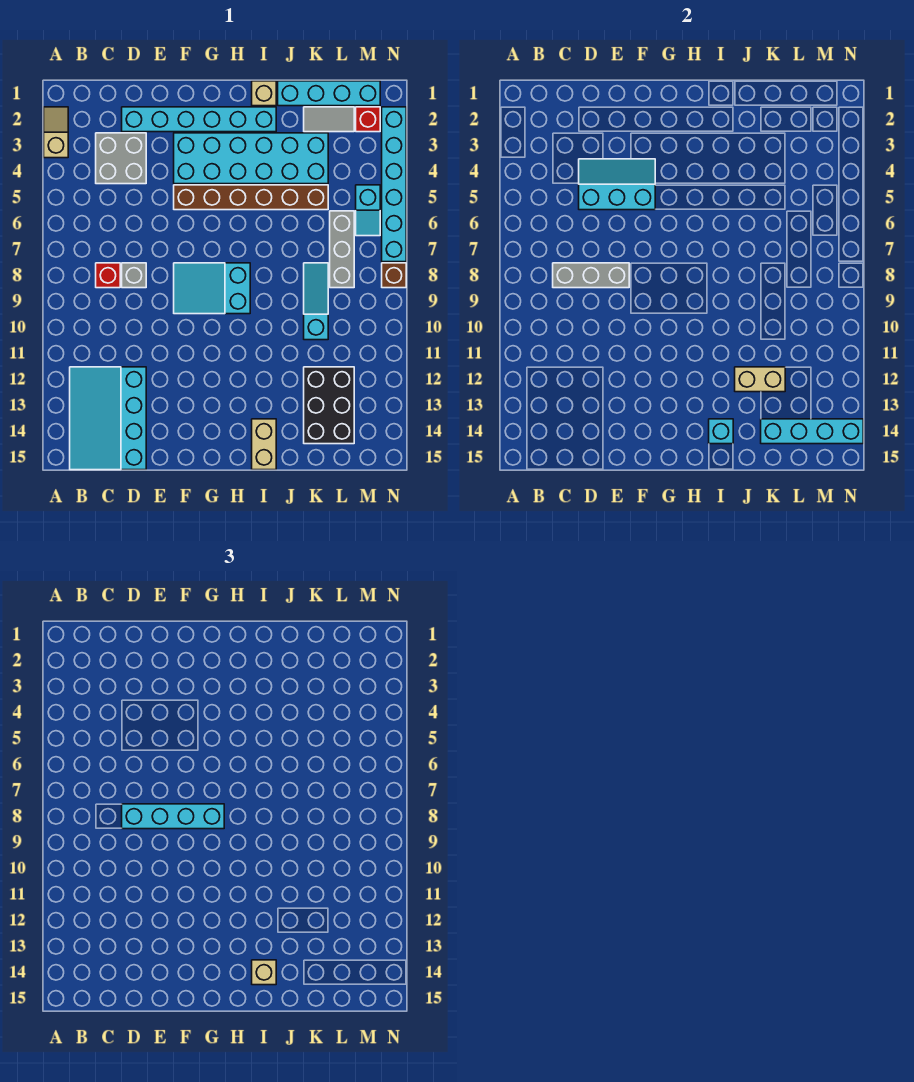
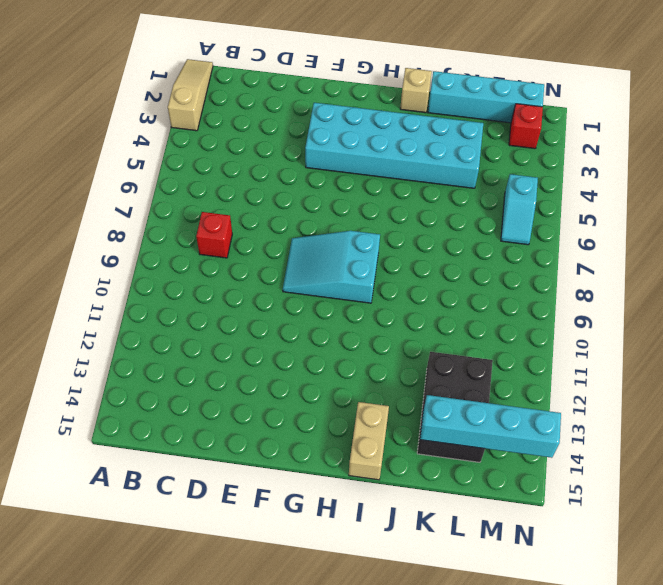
tan slope A1:A3 level 1 top 3 -> tan slope A2:A3 level 1 top 3
none -> cyan slope B12:D15 level 1 top D
none -> grey brick C3:D4 level 1
none -> cyan brick D2:I2 level 1

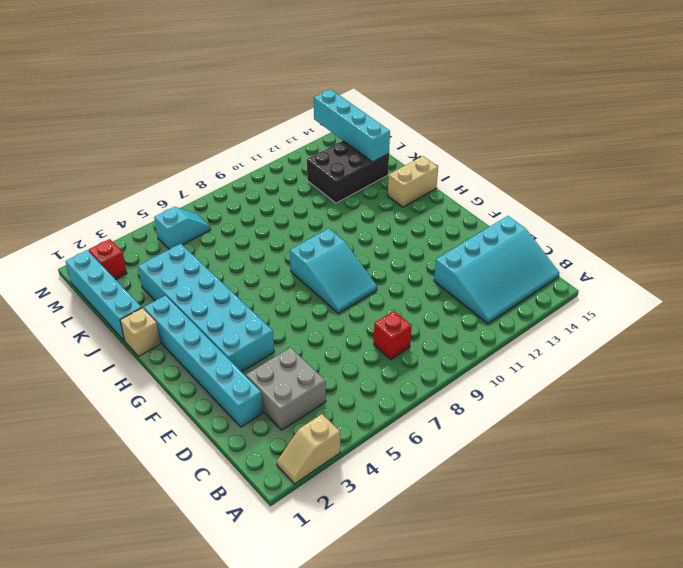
none -> grey brick D8 level 1
none -> brown brick F5:K5 level 1
none -> grey tile K2:L2 level 1

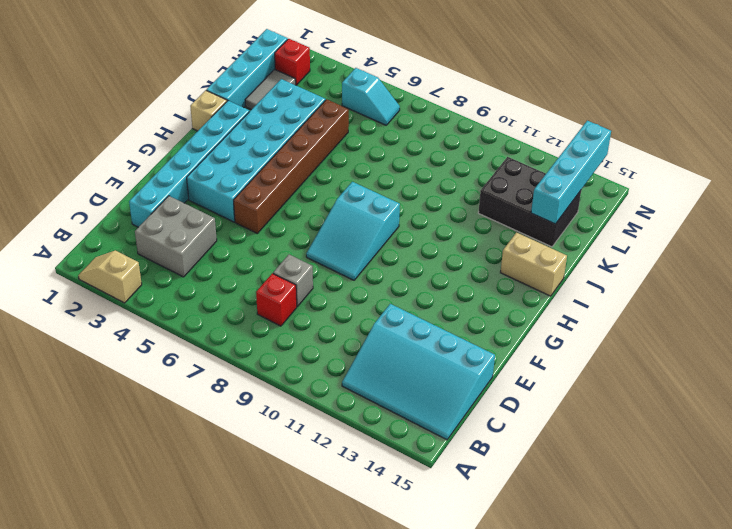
none -> cyan slope K8:K10 level 1 top 10
none -> grey brick L6:L8 level 1
none -> cyan brick N2:N7 level 1

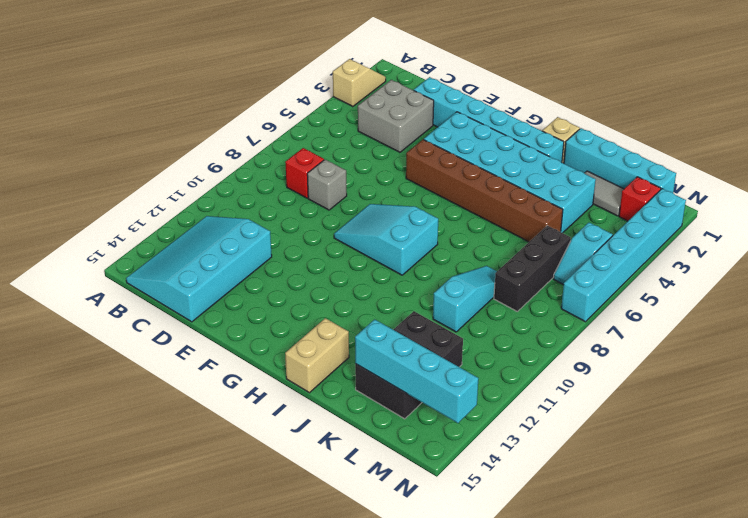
black brick L6:L8 level 1 -> grey brick L6:L8 level 1
none -> brown brick N8 level 1
none -> grey brick C8:E8 level 2
none -> cyan slope D4:F5 level 2 top 5

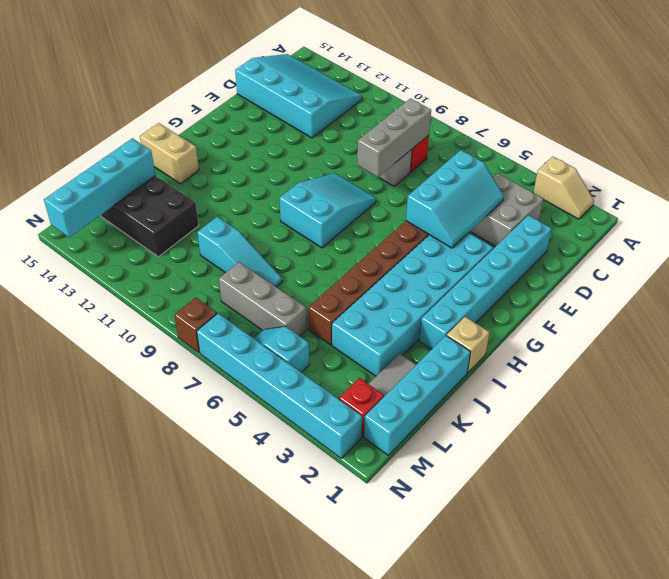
none -> cyan brick I14 level 2
none -> tan brick J12:K12 level 2
none -> cyan brick D8:G8 level 3

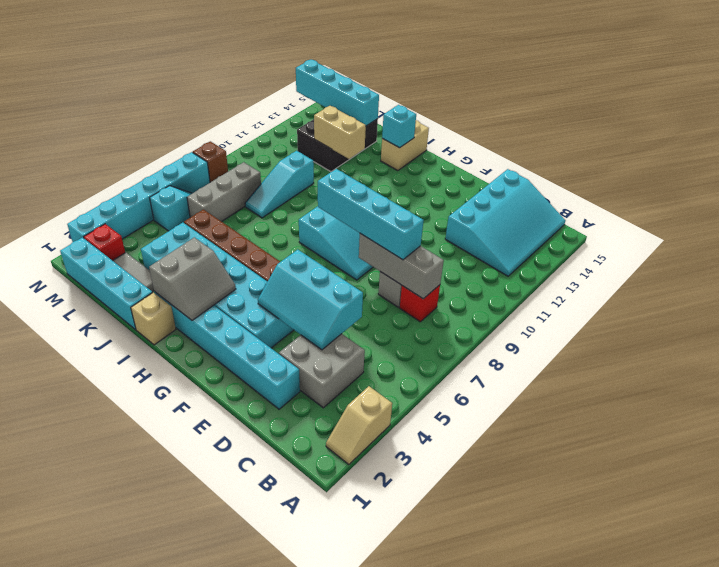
grey slope H2:I3 level 2 top I -> none
none -> tan brick I14 level 3

